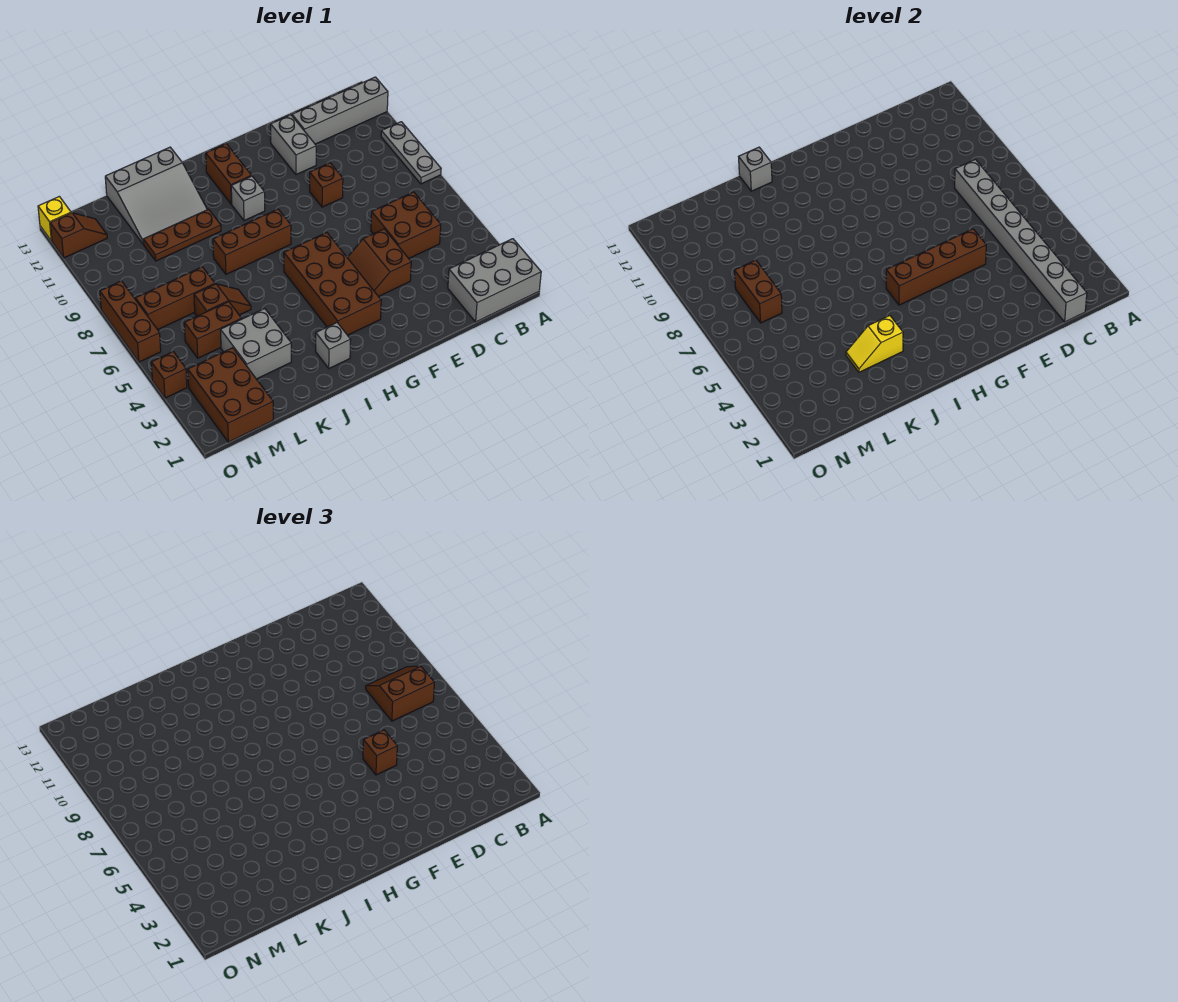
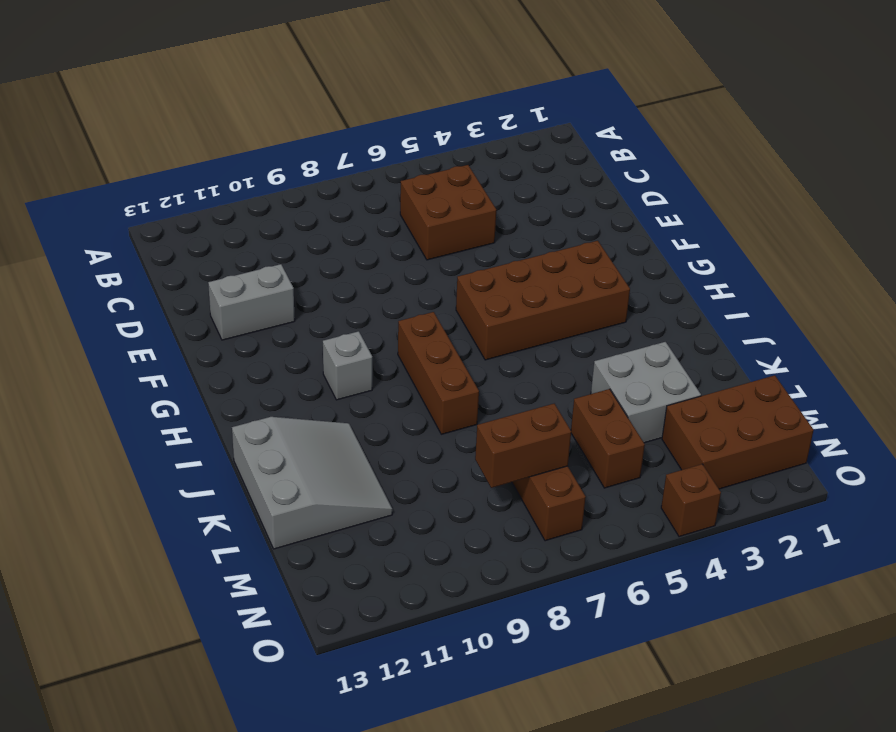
none -> grey brick A1:C2 level 1
none -> grey plate A8:A10 level 1
none -> grey brick A12:D12 level 1
none -> brown slope E4:F5 level 1 top E

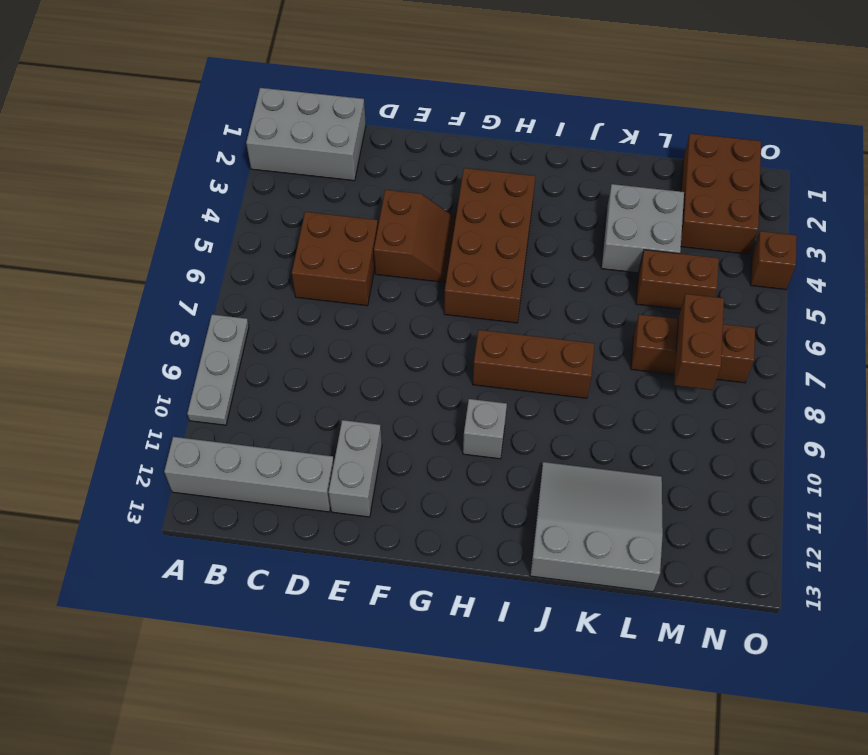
none -> brown brick E9 level 1
none -> brown brick H11:H12 level 1
none -> grey brick I2 level 1
none -> brown plate J10:L10 level 1

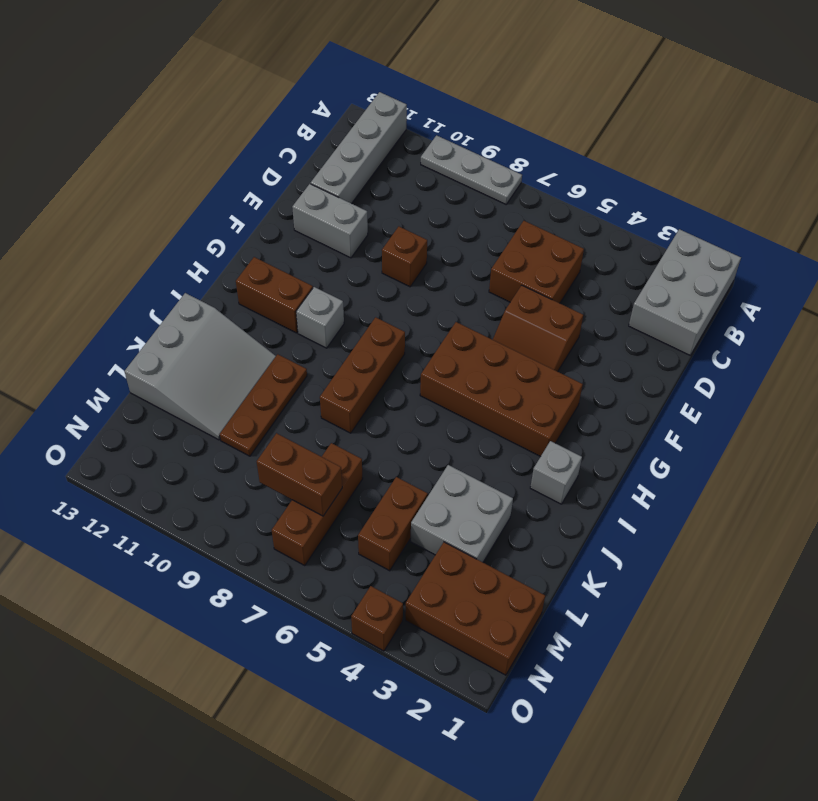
none -> brown slope K6:L6 level 1 top L
none -> brown slope N12:O12 level 1 top O
none -> brown brick O6:O8 level 1
none -> yellow brick O13 level 1

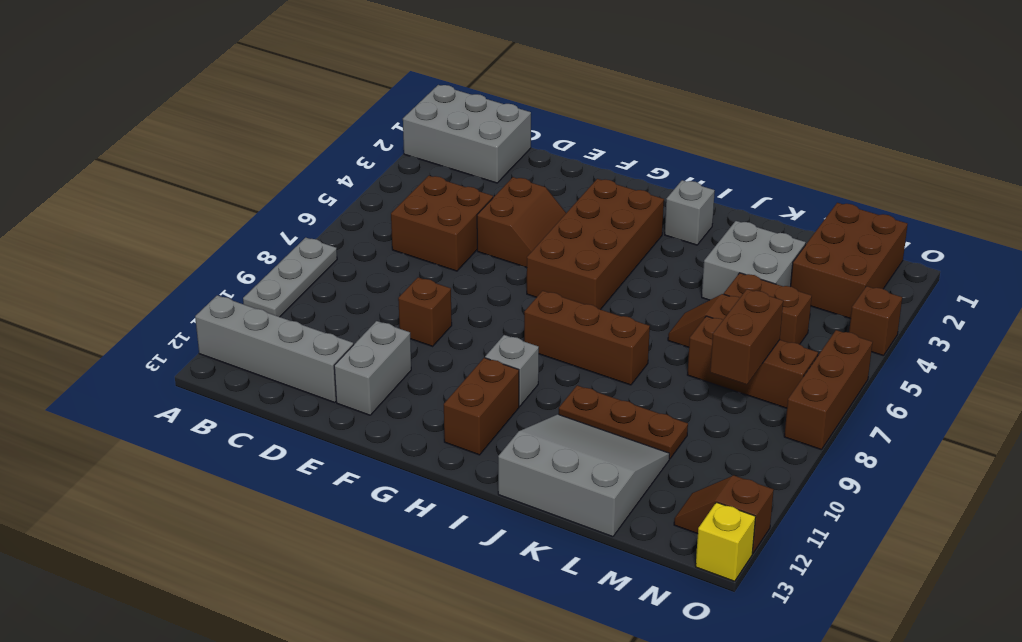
none -> grey brick C1:C8 level 2
none -> brown brick E5:H5 level 2
none -> yellow slope J3:K3 level 2 top J
none -> grey brick J13 level 2

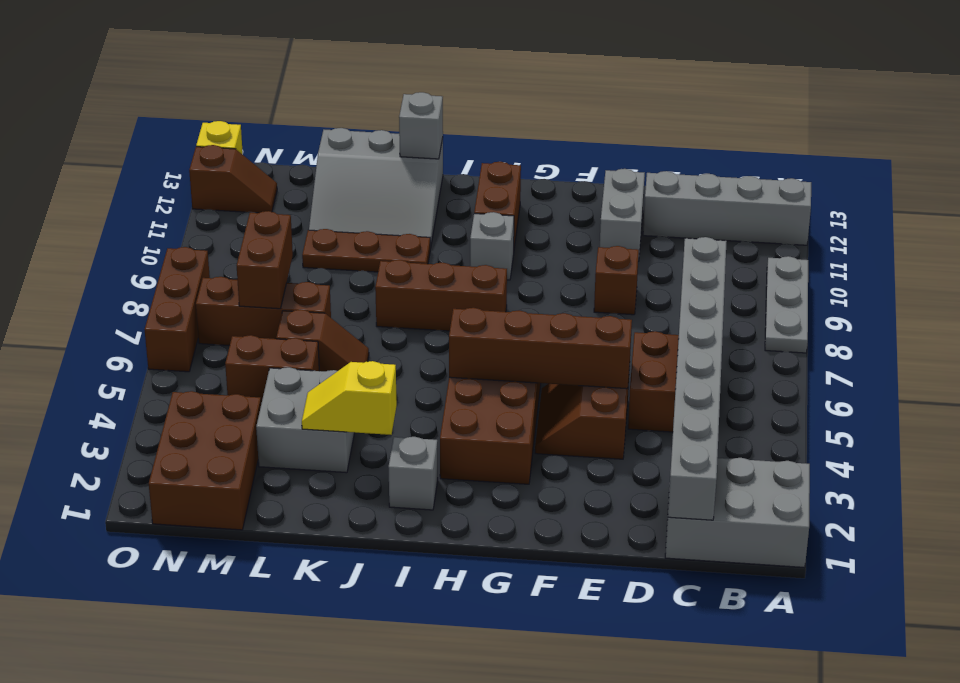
none -> brown brick O4 level 1
none -> brown slope B7:C8 level 3 top 7
none -> brown brick E5 level 3

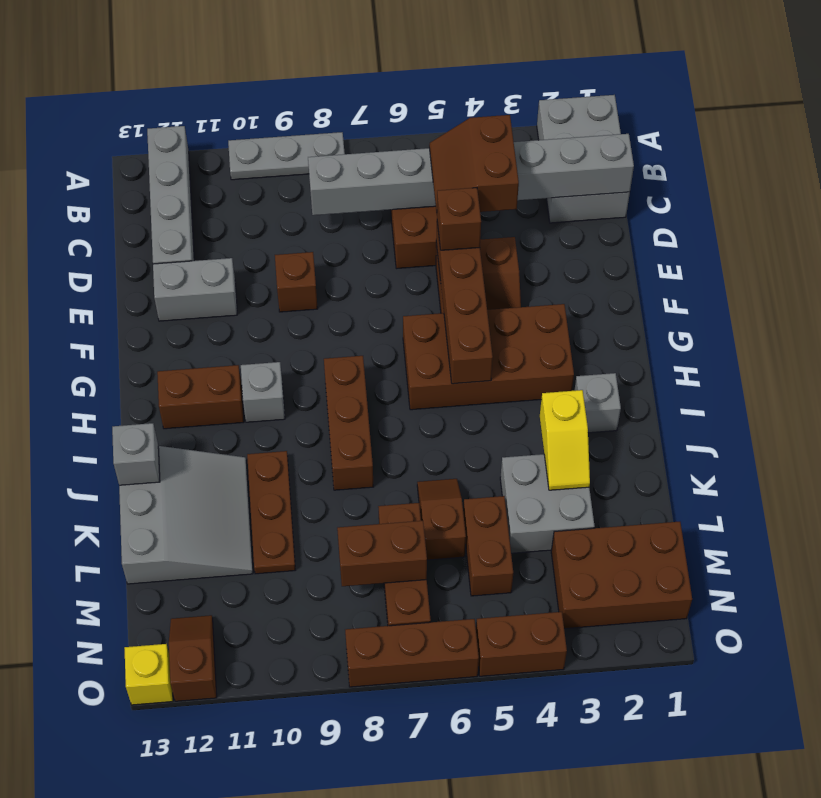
brown slope C4:D5 level 3 top 4 -> brown slope B7:C8 level 3 top 7
brown brick O4:O5 level 1 -> brown brick O4 level 1

